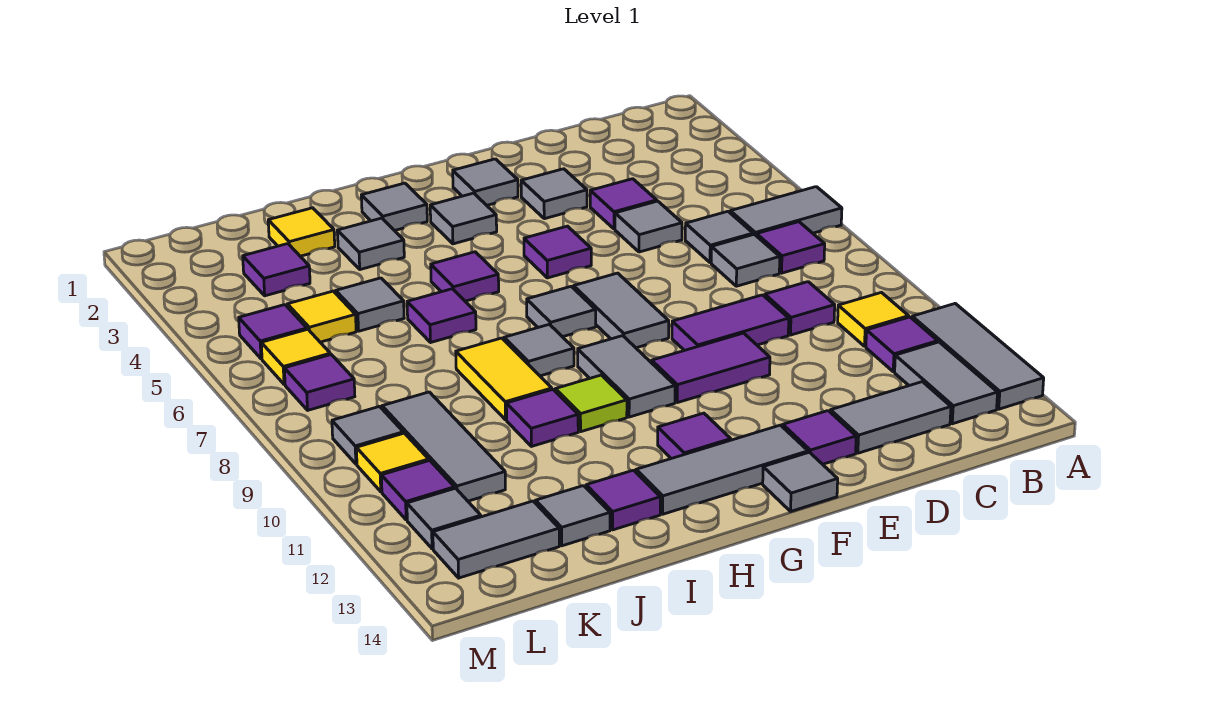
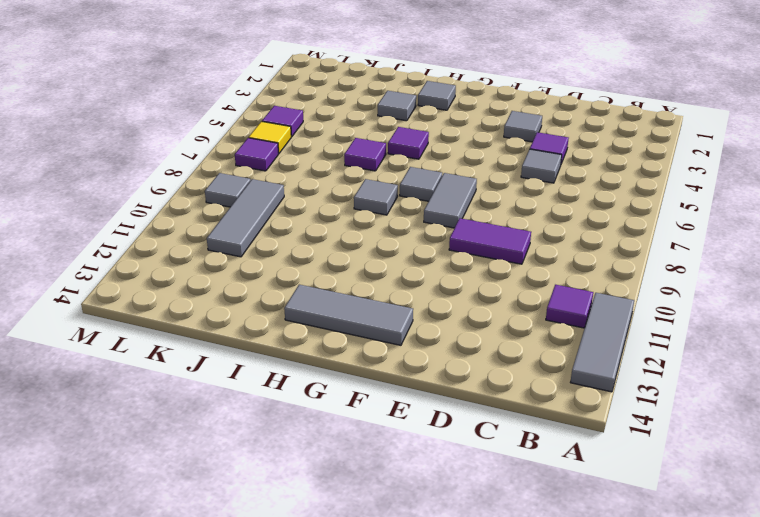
none -> grey tile A6:B6 level 1
none -> purple tile B7 level 1
none -> yellow tile B10 level 1
none -> grey tile B12:B13 level 1

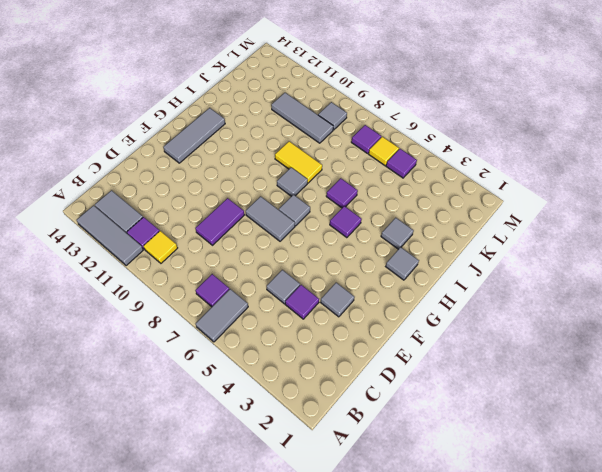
none -> grey tile C6 level 1
none -> grey tile C7 level 1
none -> purple tile C9 level 1
none -> grey tile C13:D13 level 1

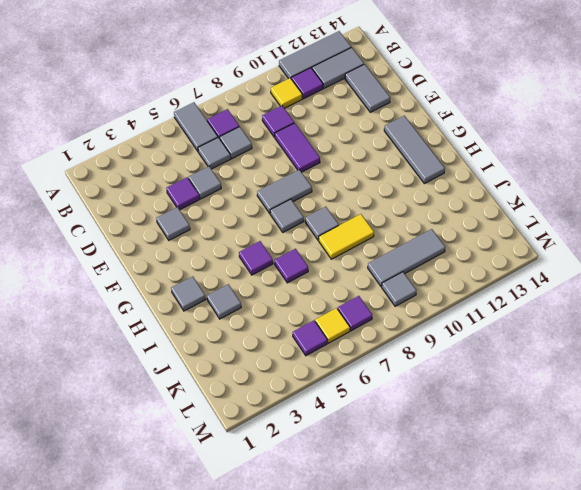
none -> purple tile E10:F10 level 1
none -> purple tile E13 level 1
none -> grey tile F2 level 1
none -> purple tile F5 level 1

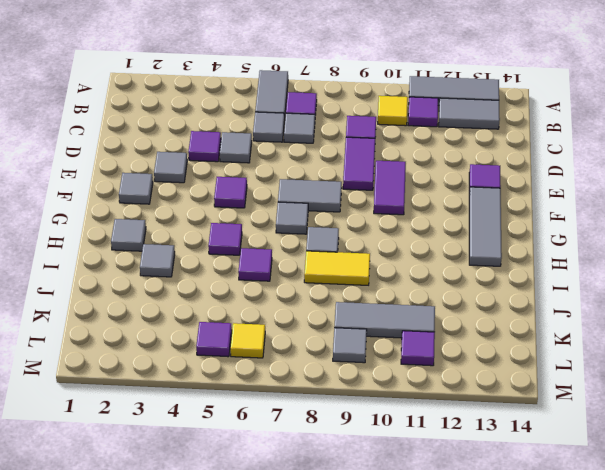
none -> grey tile C13:D13 level 1
none -> grey tile F14 level 1
none -> grey tile G3 level 1
none -> grey tile G9:G10 level 1

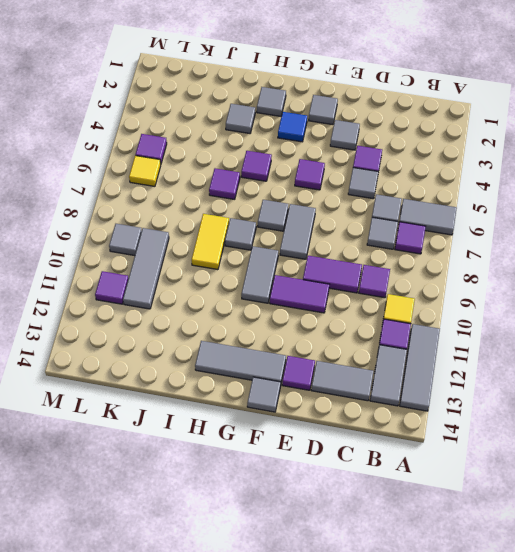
blue tile G3 level 1 -> grey tile G3 level 1
none -> purple tile G12 level 1
none -> lime tile H10 level 1
none -> purple tile I10 level 1
none -> purple tile I13 level 1

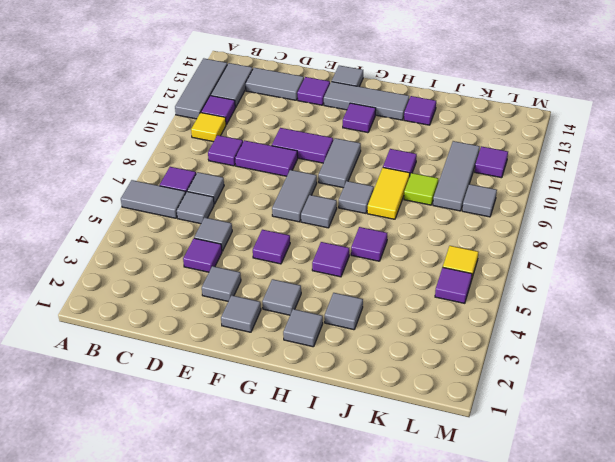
lime tile J9 level 1 -> lime tile H10 level 1
none -> yellow tile J2 level 1
none -> grey tile J5 level 1
none -> grey tile J13 level 1
none -> purple tile K3 level 1

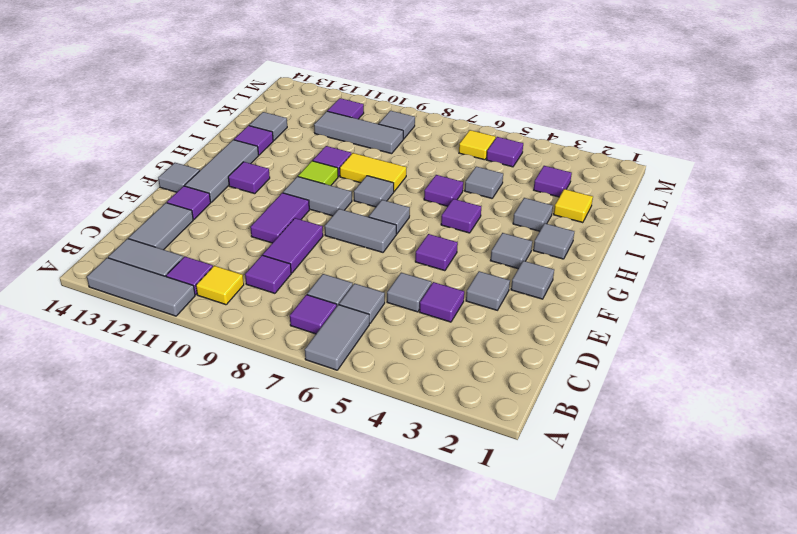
none -> yellow tile K5 level 1
none -> grey tile K13:L13 level 1
none -> purple tile L7 level 1
none -> yellow tile L10 level 1

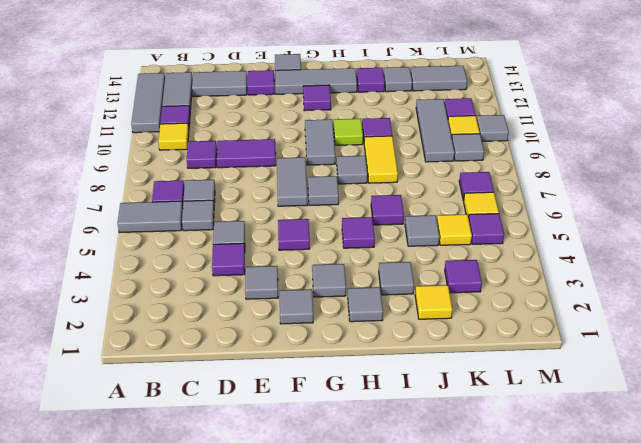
grey tile M10 level 1 -> grey tile L12 level 1
none -> purple tile E10:F10 level 1

